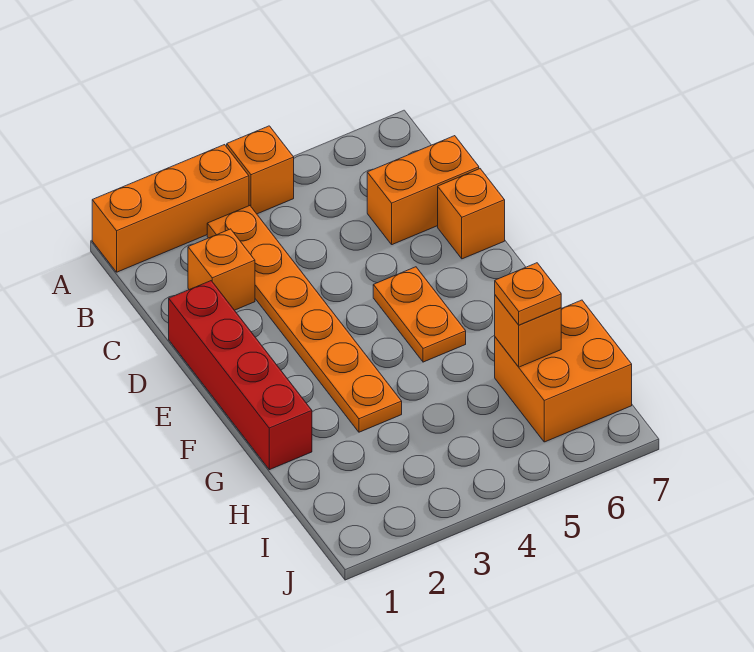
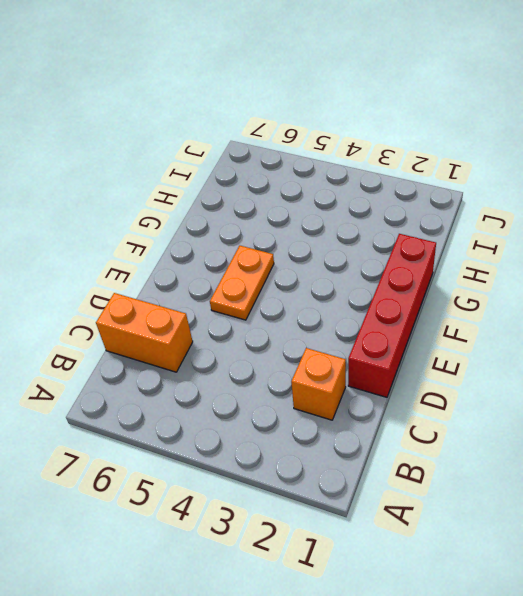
none -> orange brick A1:A3 level 1
none -> orange brick A4 level 1

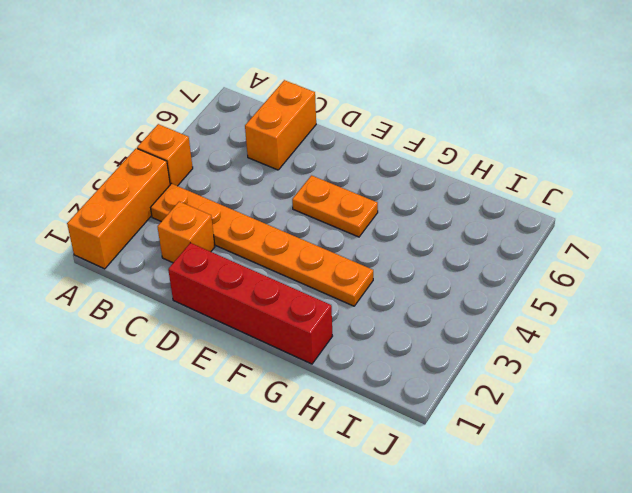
none -> orange brick D7 level 1
none -> orange brick H6:I7 level 1

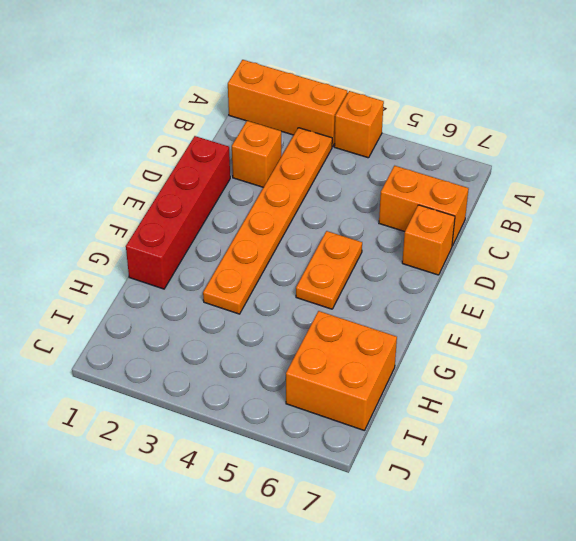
none -> orange brick H6 level 2
none -> orange plate H6 level 3

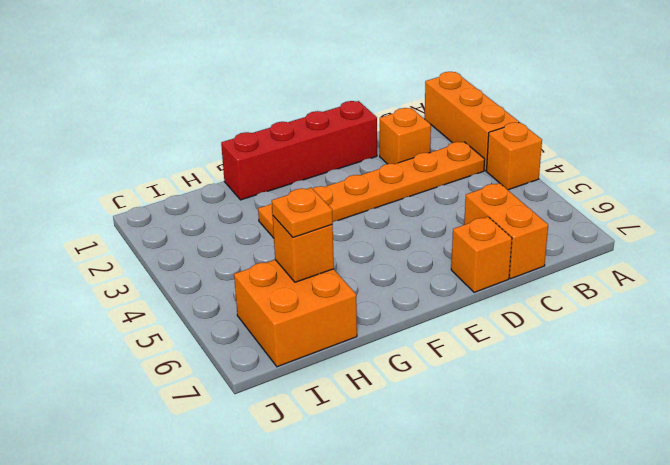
none -> orange plate E5:F5 level 1

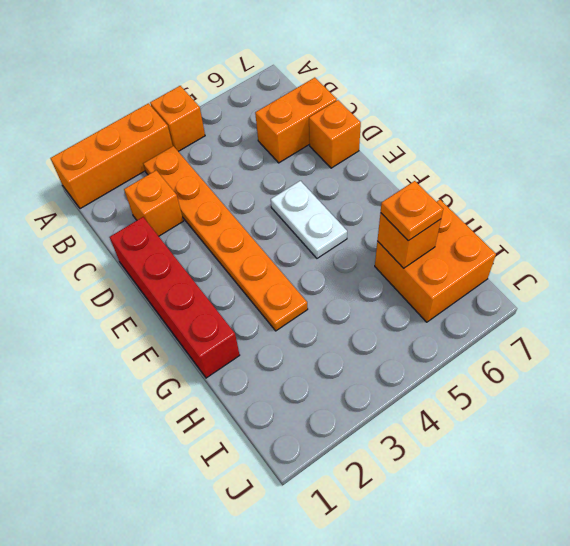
white plate E5:F5 level 1 -> orange plate E5:F5 level 1

